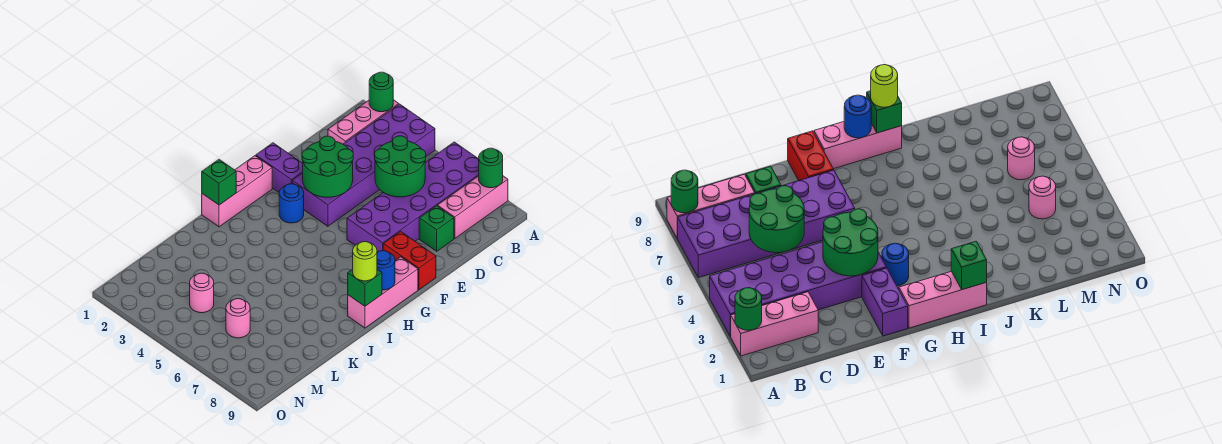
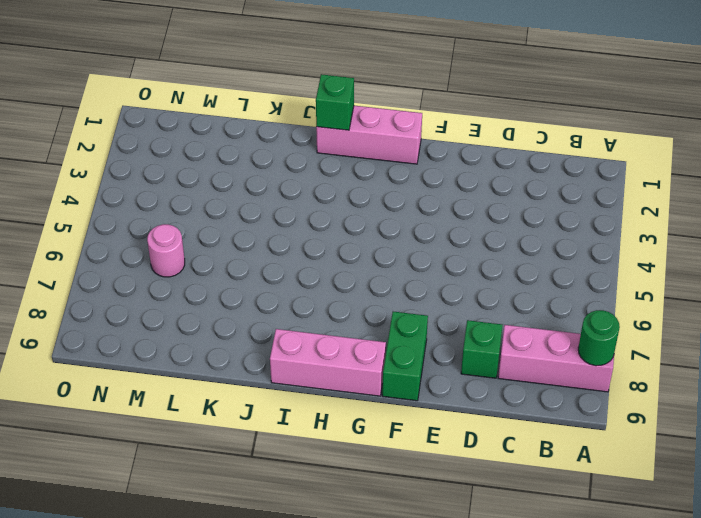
green brick F8:F9 level 1 -> red brick F8:F9 level 1
none -> pink brick A2:C2 level 1
none -> purple brick A3:F4 level 1
none -> purple brick A6:F7 level 1

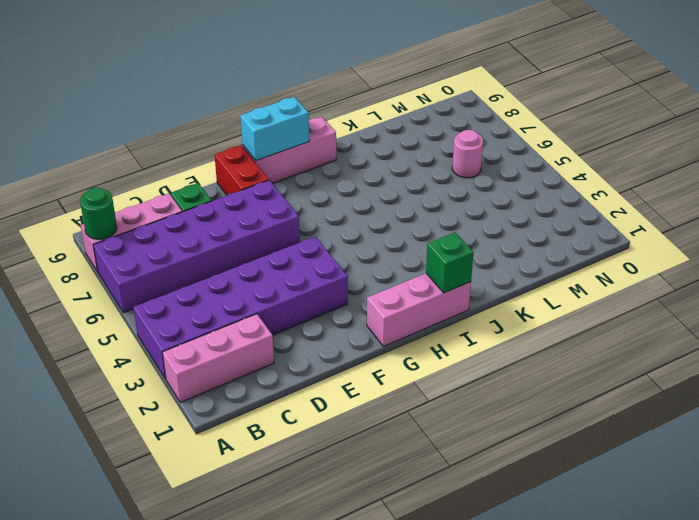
cyan brick G9:H9 level 2 -> blue round brick H9 level 2
none -> purple brick F1:F2 level 1
none -> blue round brick G3 level 1
none -> pink round brick M4 level 1

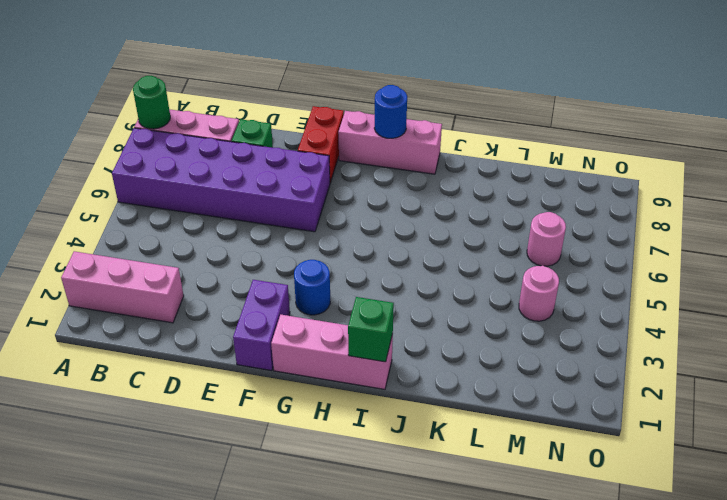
none -> purple brick A3:F4 level 1
none -> green round brick A2 level 2
none -> green round brick C5:D6 level 2

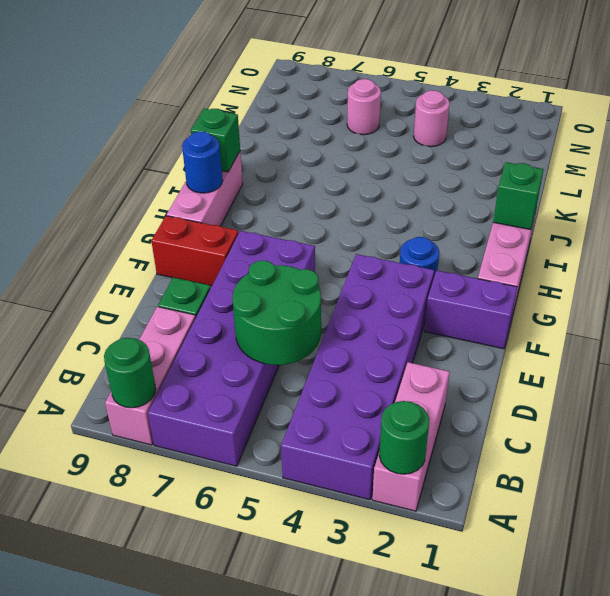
none -> green round brick E3:F4 level 2
none -> lime round brick I9 level 3

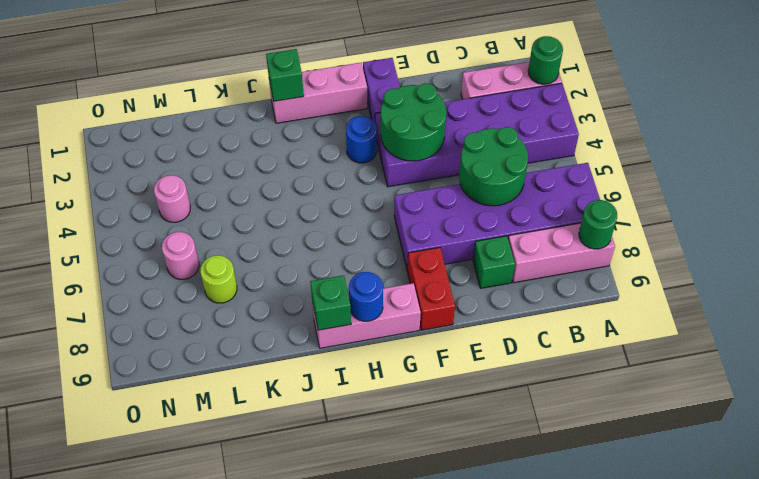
lime round brick L7 level 1 -> lime round brick I9 level 3

